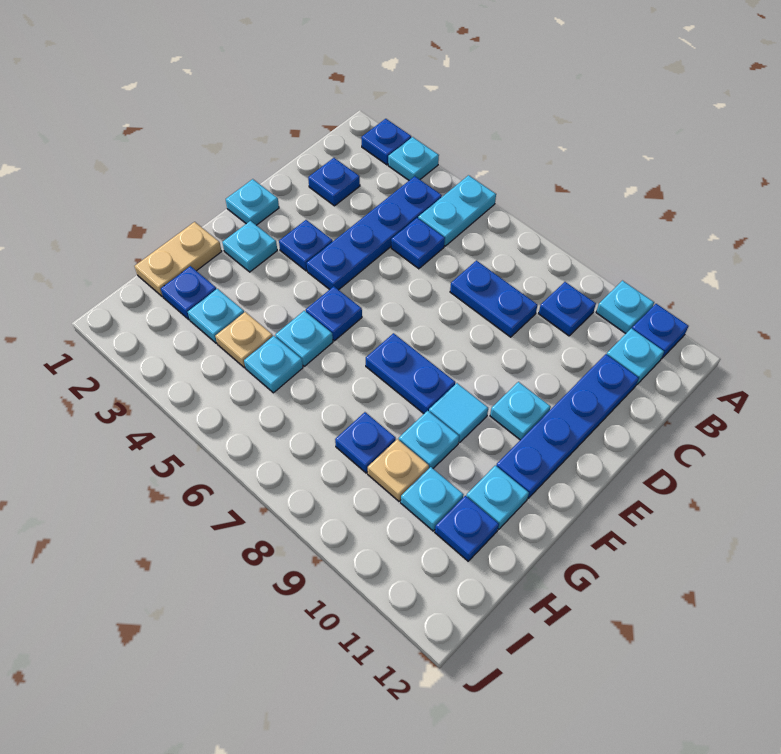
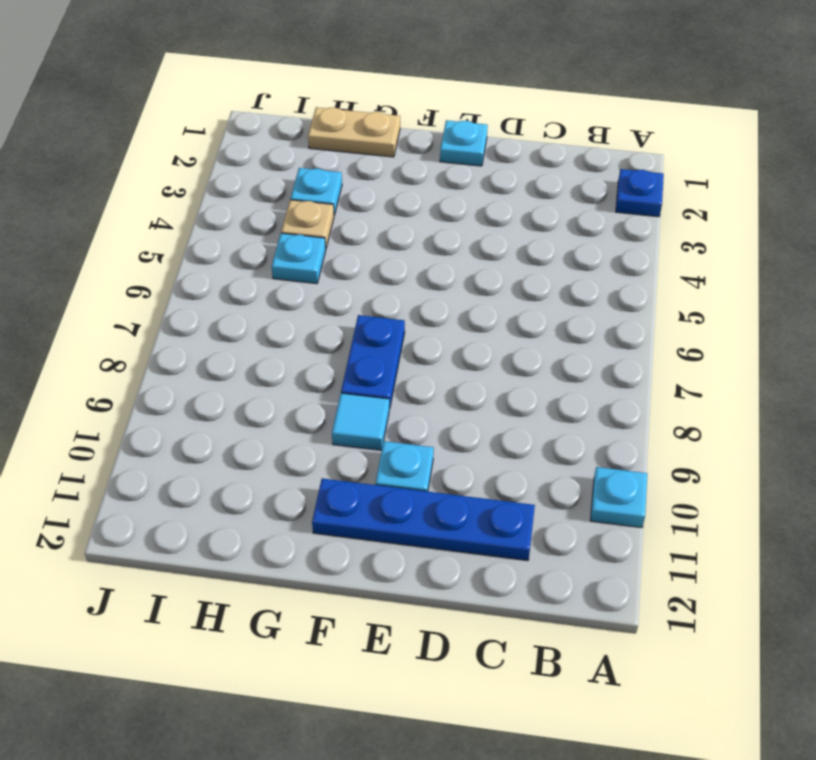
none -> cyan plate A3 level 1
none -> cyan plate A5:B5 level 1
none -> blue plate A11 level 1
none -> blue plate B4:E4 level 1

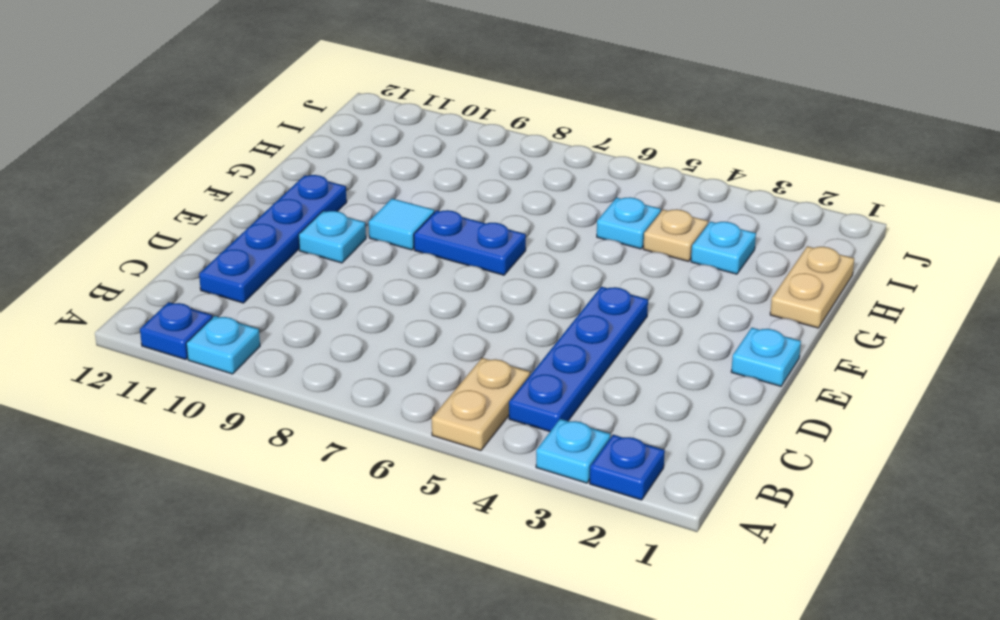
tan plate A5:B5 level 1 -> cyan plate A5:B5 level 1
none -> blue plate B9 level 1
none -> cyan plate B11 level 1
none -> blue plate C2 level 1
none -> blue plate C5 level 1

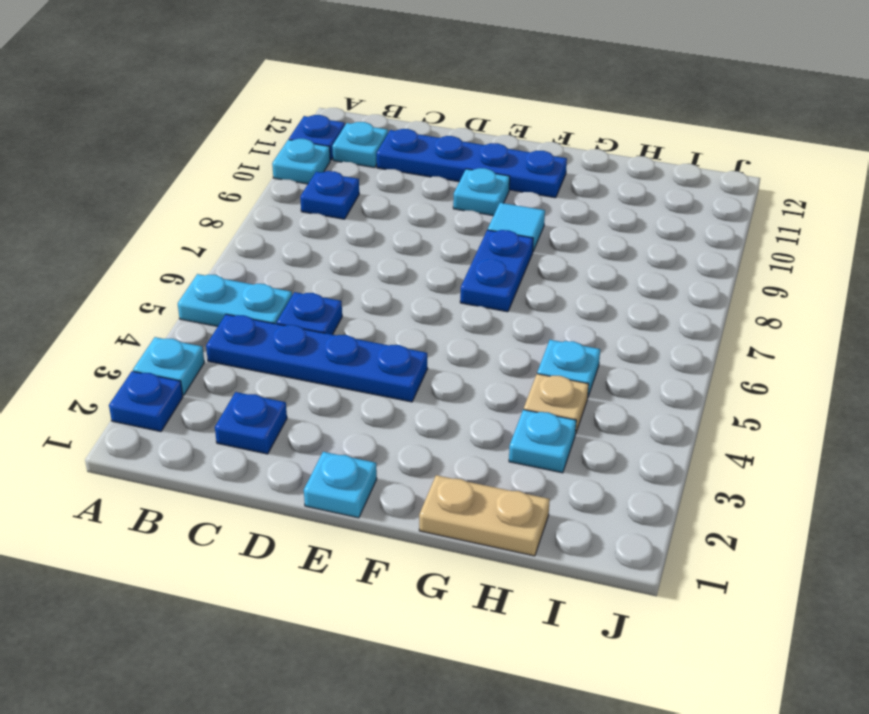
none -> blue plate C7:C8 level 1
none -> blue plate E3 level 1
none -> cyan plate F2 level 1
none -> blue plate F5 level 1

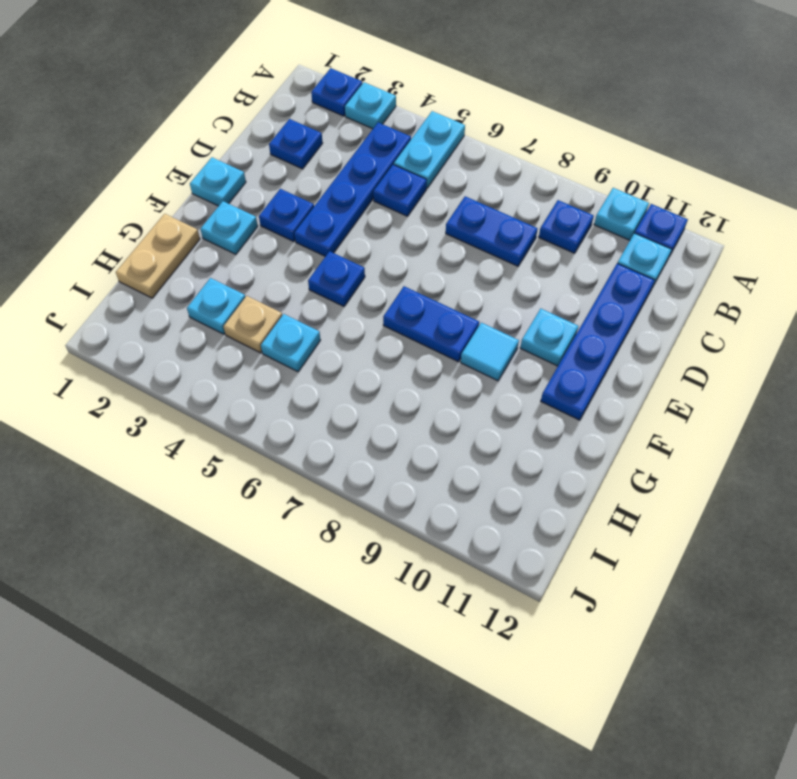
none -> cyan plate G5 level 1
none -> cyan plate G9 level 1
none -> cyan plate G11 level 1
none -> blue plate H2 level 1

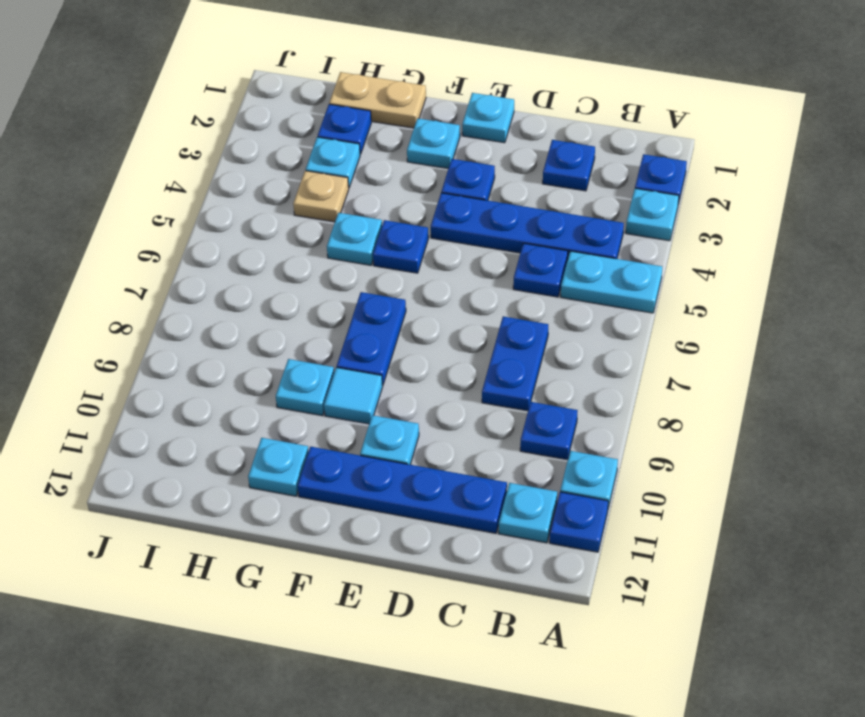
none -> cyan plate H5 level 1
none -> blue plate H8 level 1
none -> tan plate H9 level 1
none -> cyan plate H10 level 1

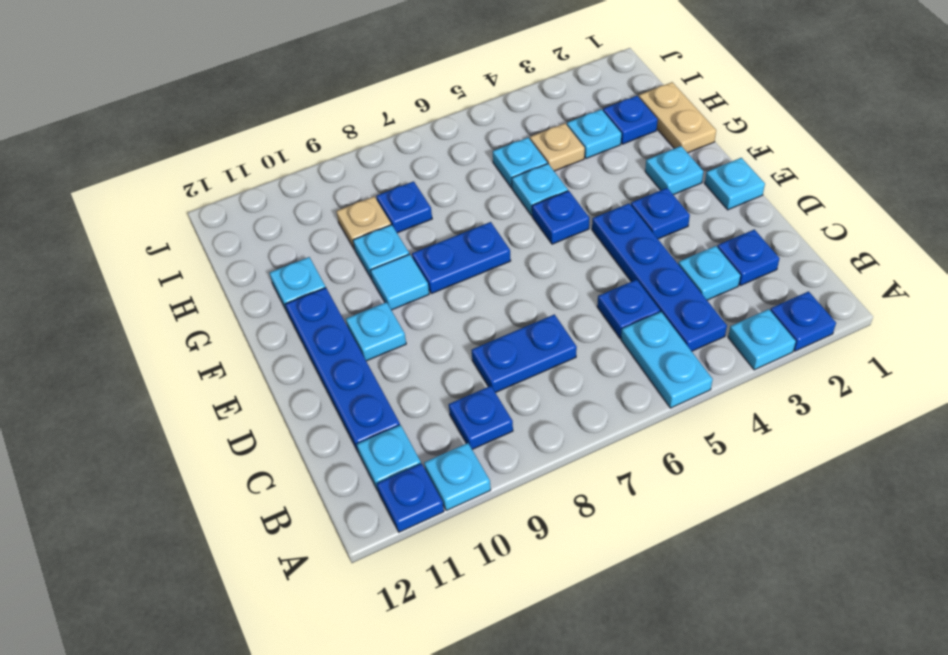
cyan plate C3 level 1 -> cyan plate H10 level 1
none -> blue plate H11 level 1

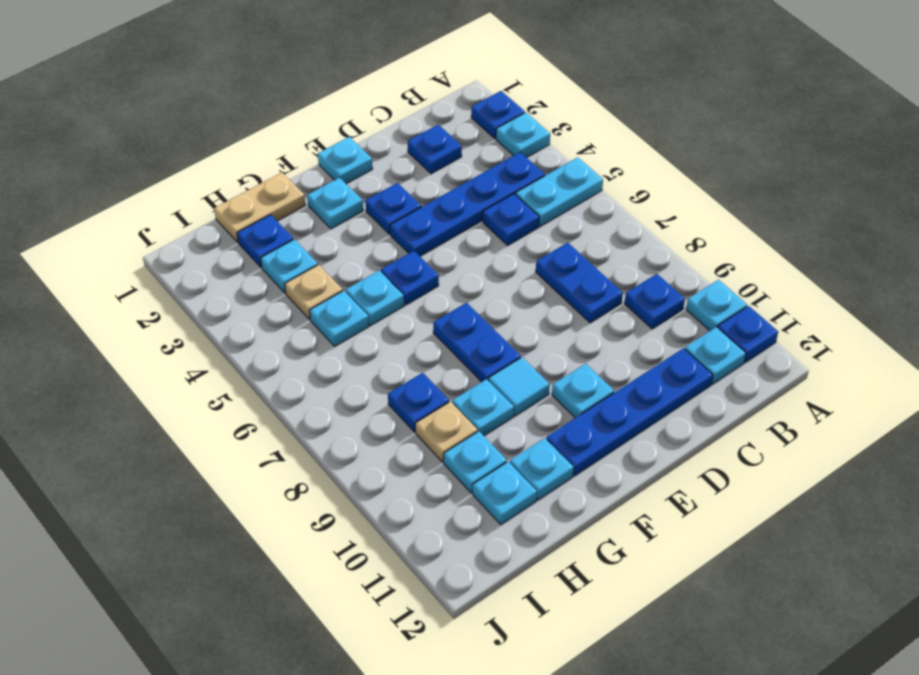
cyan plate H11 level 1 -> blue plate H11 level 1

